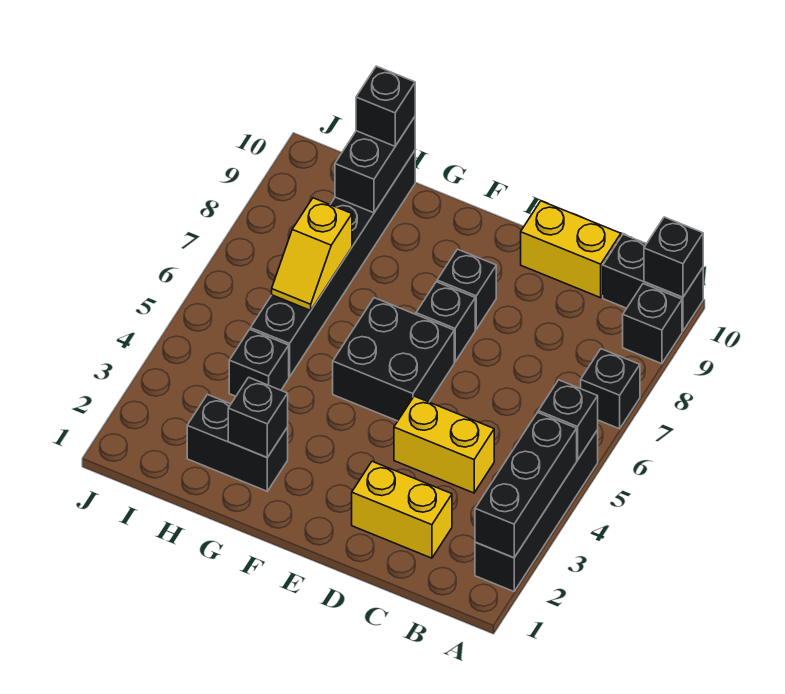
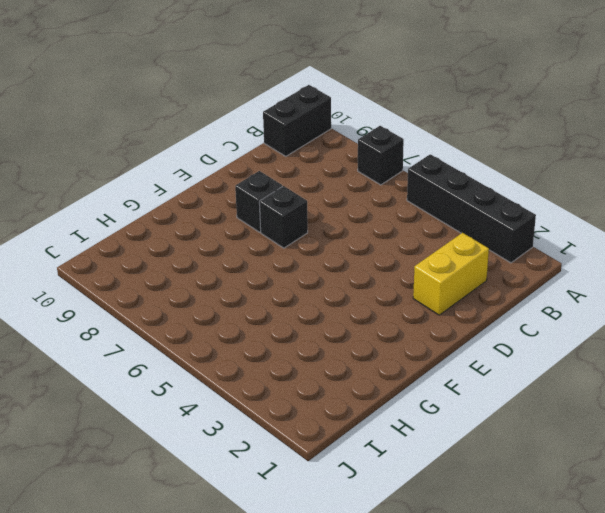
none -> black brick A9 level 1
none -> yellow brick C4:D4 level 1
none -> yellow brick C10:D10 level 1

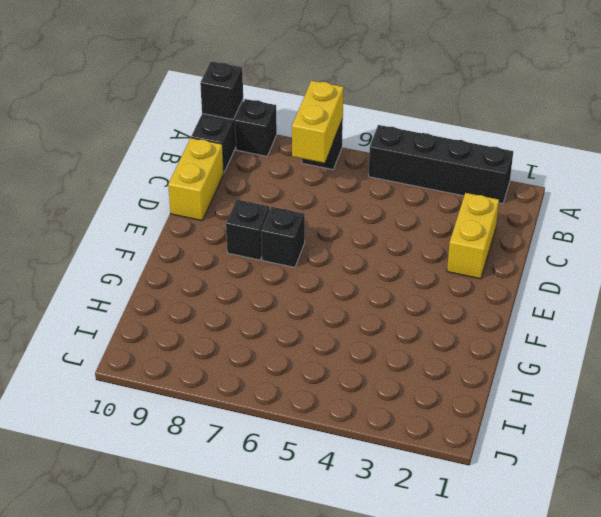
yellow brick A7:B7 level 2 -> yellow brick C4:D4 level 1
none -> black brick E5:F6 level 1
none -> black brick G2:H2 level 1
none -> black brick H4 level 1

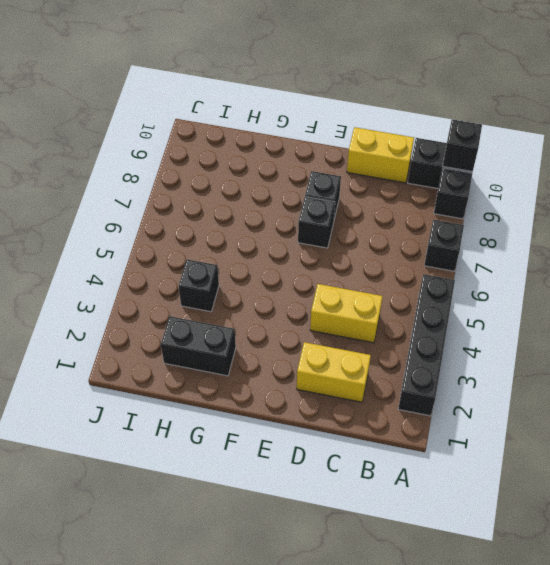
none -> black brick E5:F6 level 1
none -> black brick H5:H10 level 1
none -> black brick A2:A4 level 2

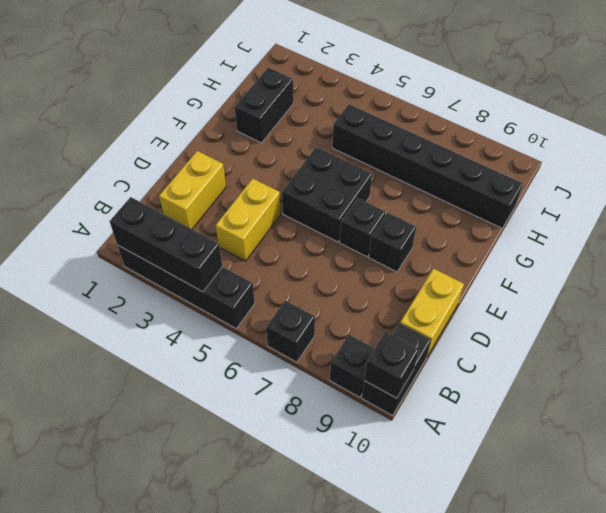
none -> black brick H4 level 1
none -> black brick A5 level 2
none -> black brick G2 level 2

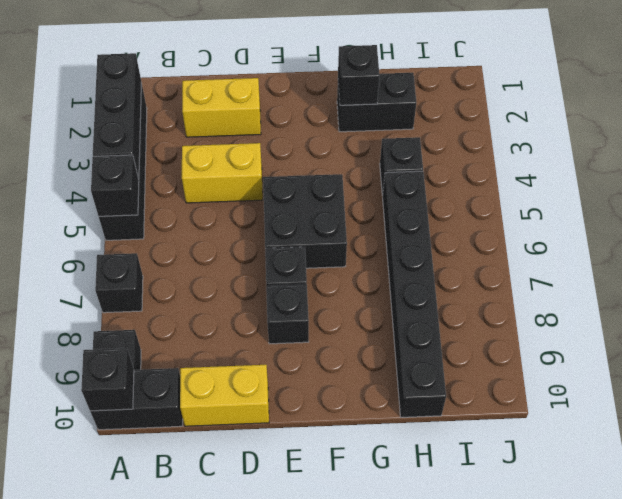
none -> yellow slope H6:H7 level 2 top 7
none -> black brick H9:H10 level 2
none -> black brick H10 level 3

